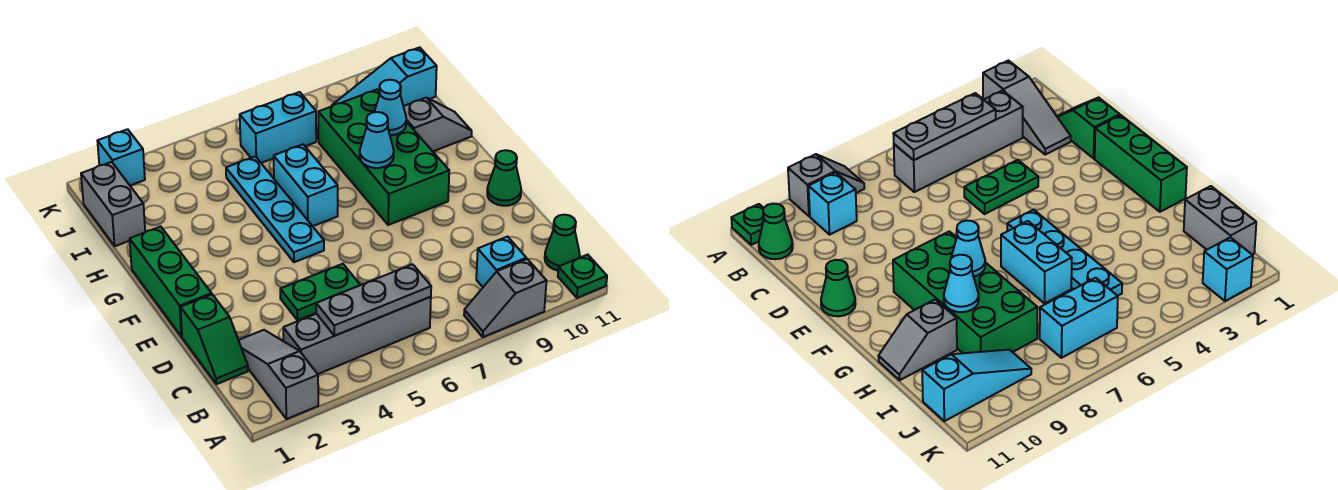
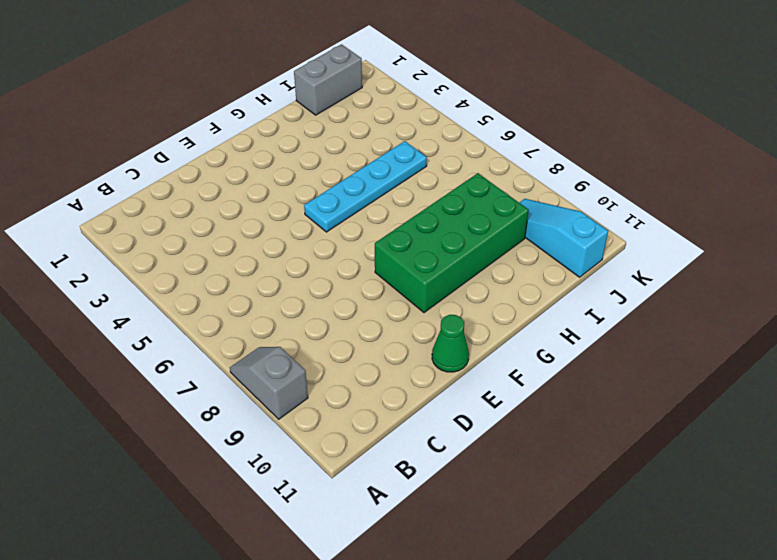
none -> grey slope A2:C2 level 1 top A
none -> green plate A11 level 1
none -> grey brick B3:B6 level 1

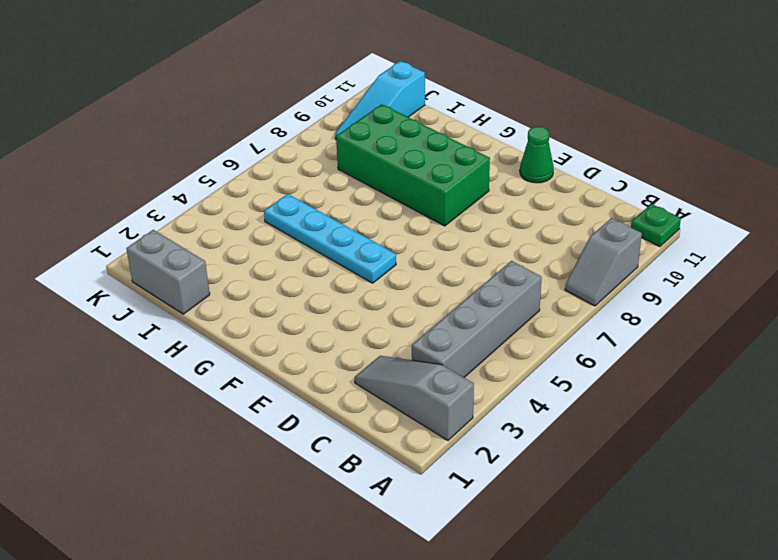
none -> cyan brick B9 level 1
none -> green cone B11 level 1
none -> green slope C1:D1 level 1 top D

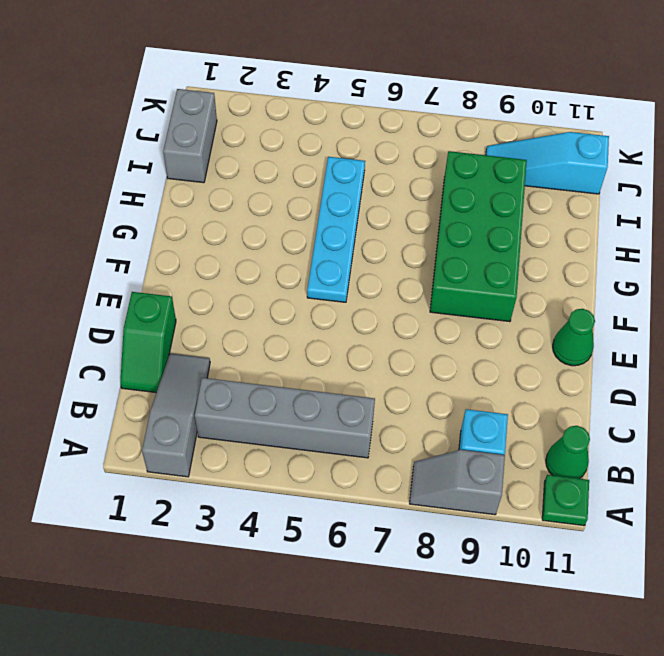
none -> green plate D4:D5 level 1
none -> green brick E1:G1 level 1
none -> cyan brick G6:H6 level 1

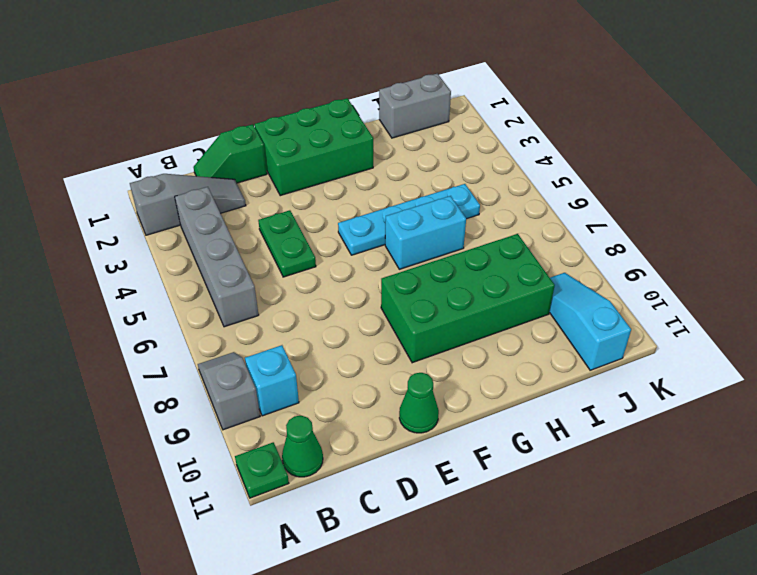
green brick E1:G2 level 1 -> green brick E1:G1 level 1
none -> grey slope H10:H11 level 1 top 10
none -> cyan brick J6:J7 level 1
none -> cyan brick K2 level 1

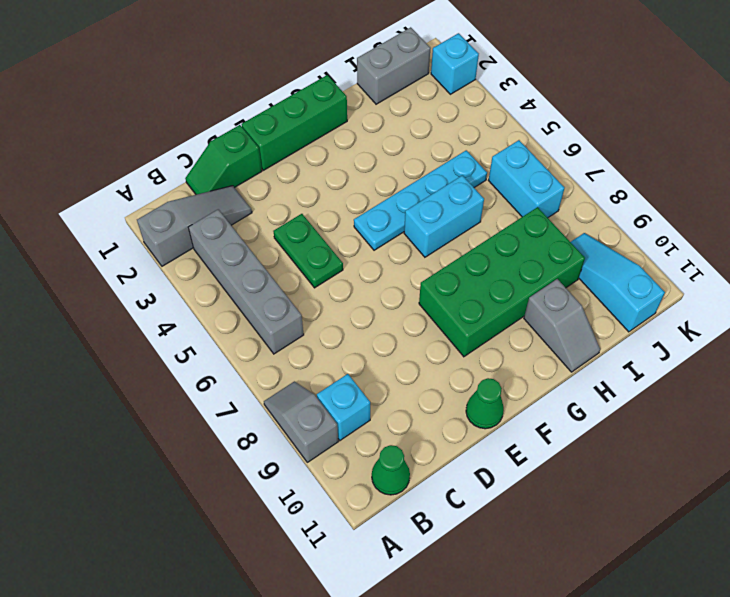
none -> green plate A11 level 1
none -> grey plate B4:B6 level 2
none -> cyan cone G8 level 2

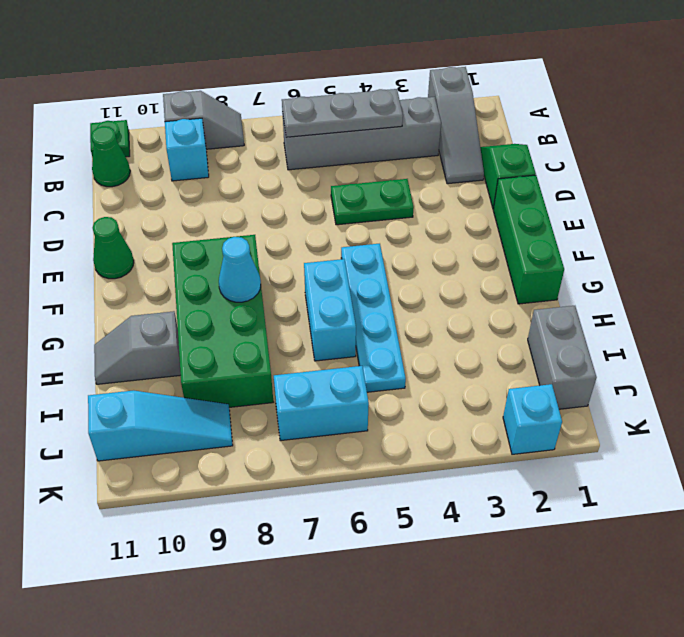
none -> cyan cone H9 level 2

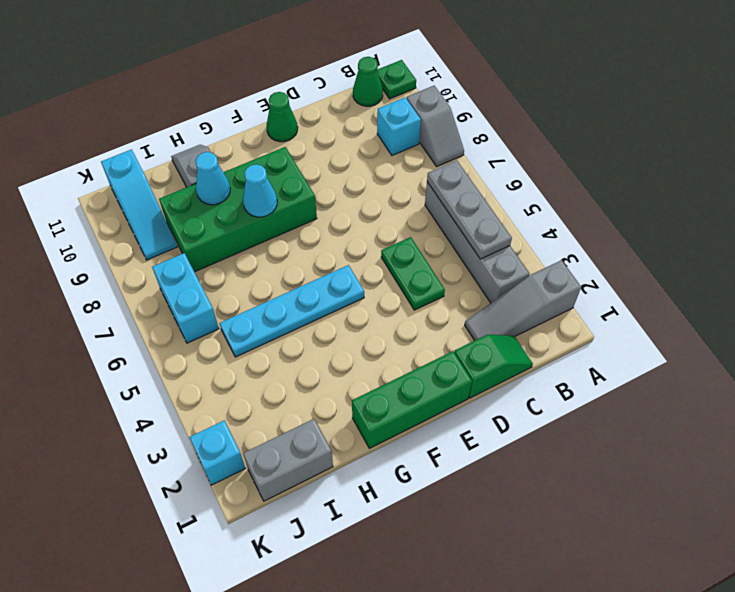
none -> cyan brick G6:H6 level 1

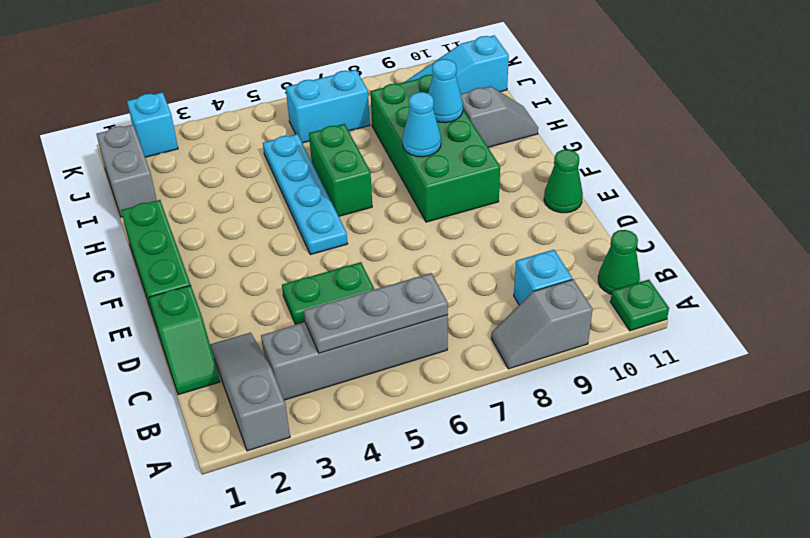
green brick G6:H6 level 1 -> cyan brick G6:H6 level 1

